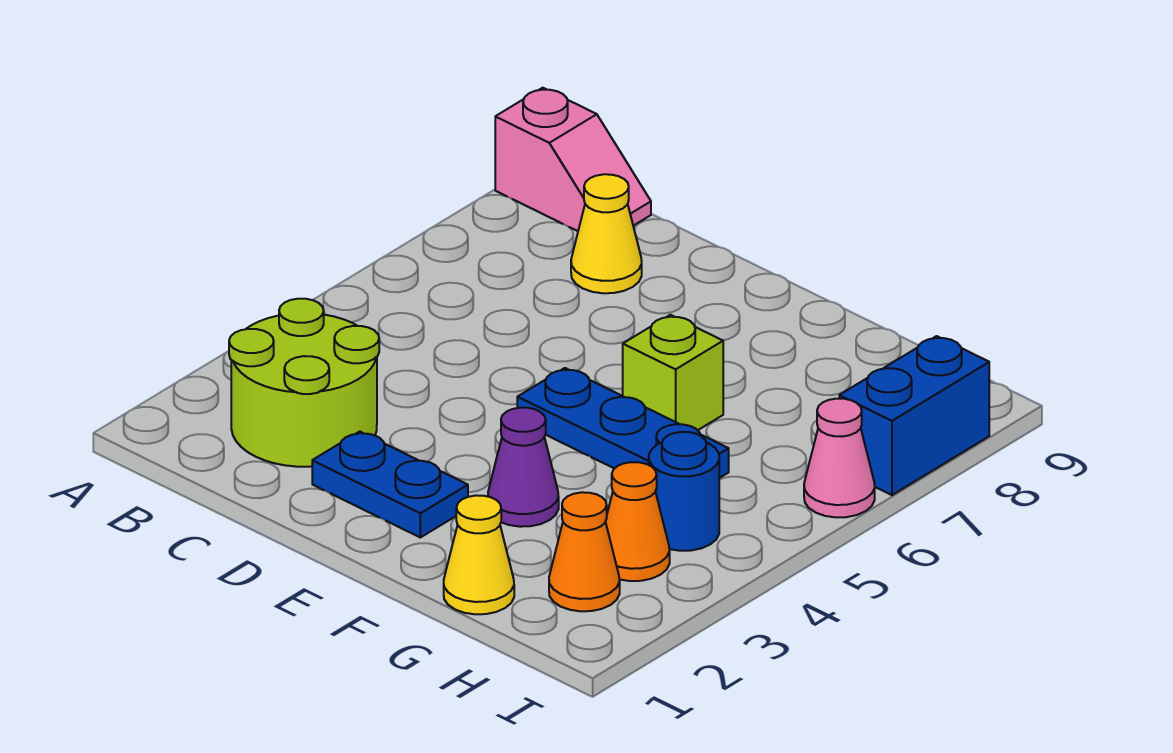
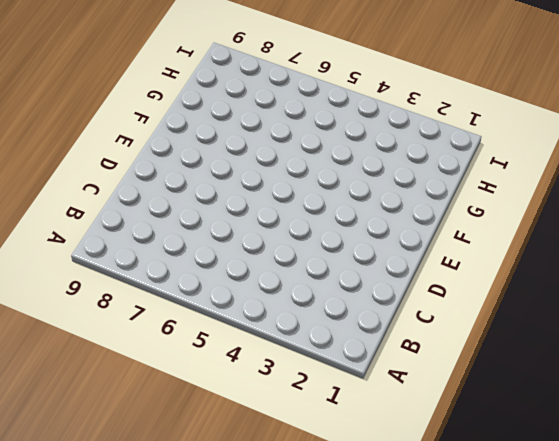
none -> pink slope A9:B9 level 1 top A
none -> lime round brick B2:C3 level 1
none -> yellow cone C8 level 1

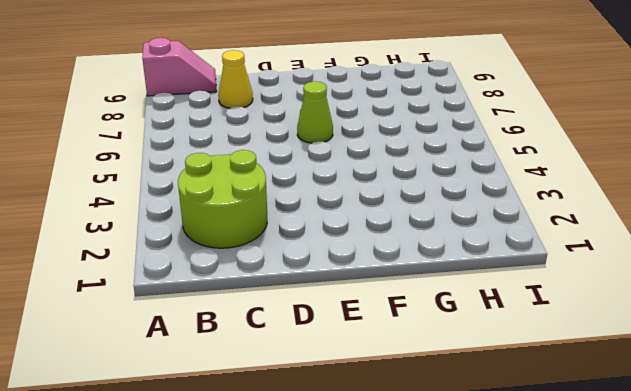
lime cone E6 level 1 -> none
none -> blue plate D2:E2 level 1
none -> blue plate E5:G5 level 1
none -> purple cone F3 level 1

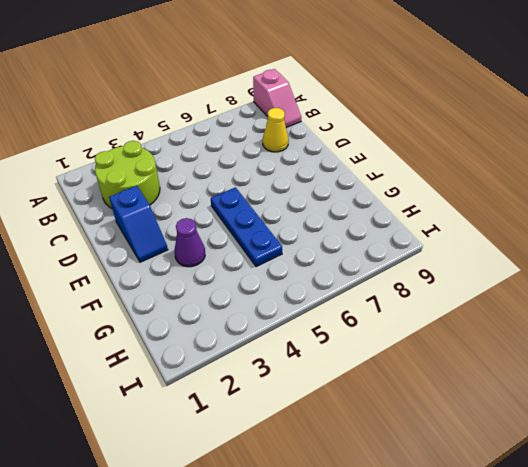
blue slope D2:E2 level 1 top D -> blue plate D2:E2 level 1
none -> lime brick F6 level 1
none -> yellow cone G1 level 1
none -> orange cone H2 level 1

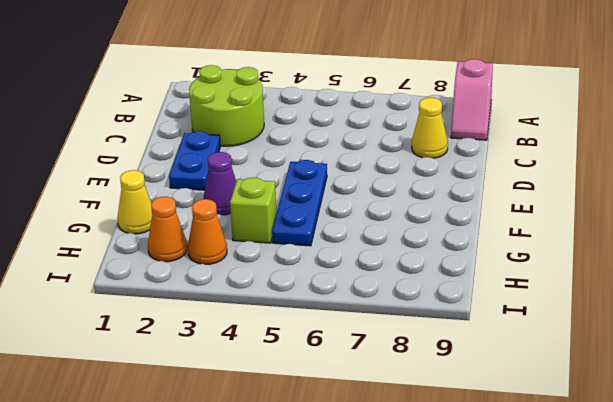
lime brick G4 level 1 -> lime brick F6 level 1
none -> blue round brick H4 level 1
none -> pink cone I6 level 1
none -> blue brick I7:I8 level 1

